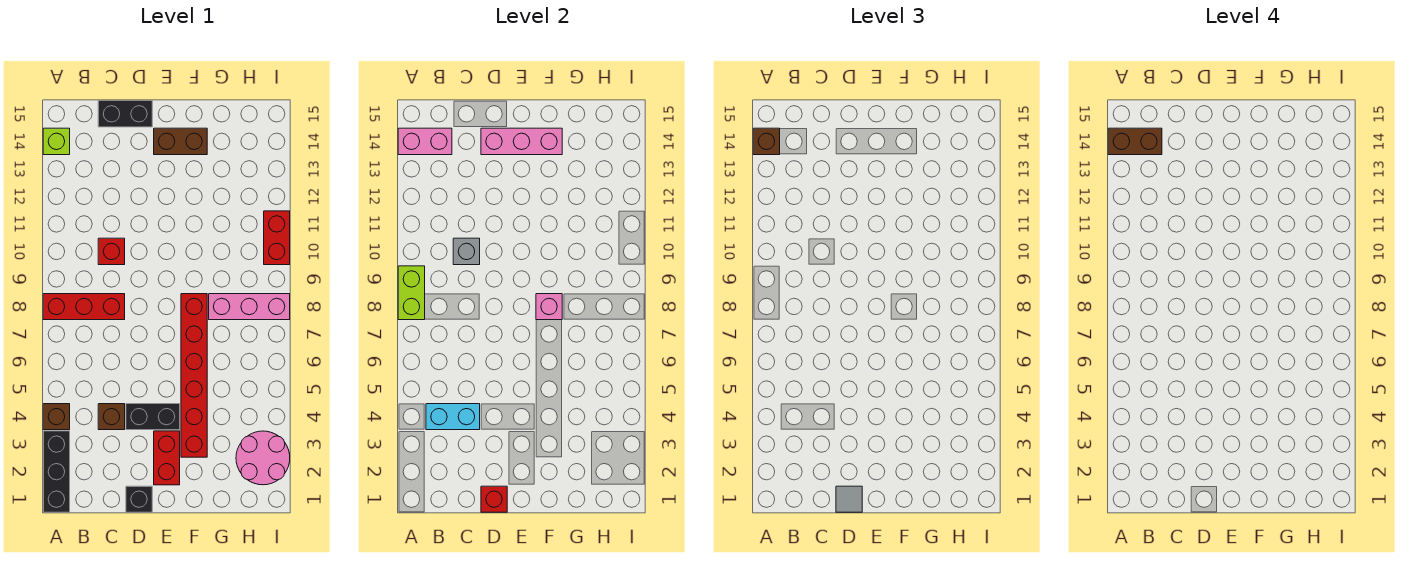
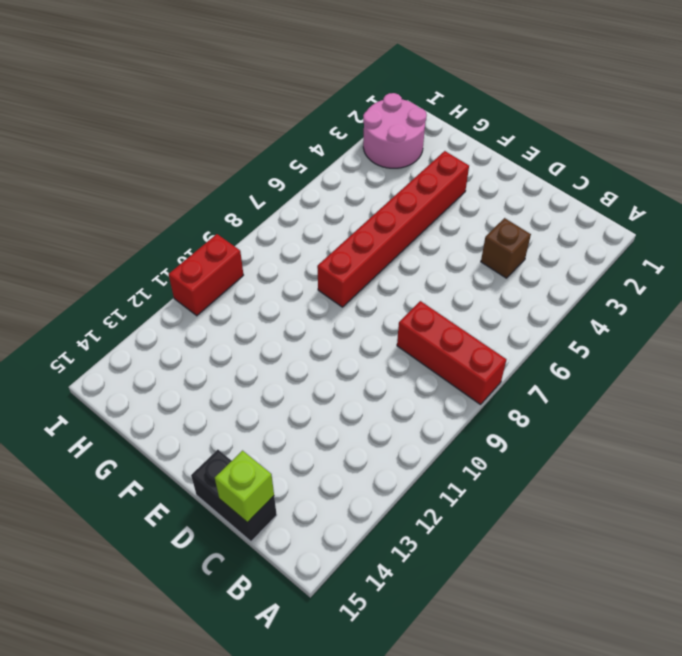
lime brick C15 level 2 -> lime brick A14 level 1
none -> black brick A1:A3 level 1
none -> brown brick A4 level 1
none -> red brick C10 level 1

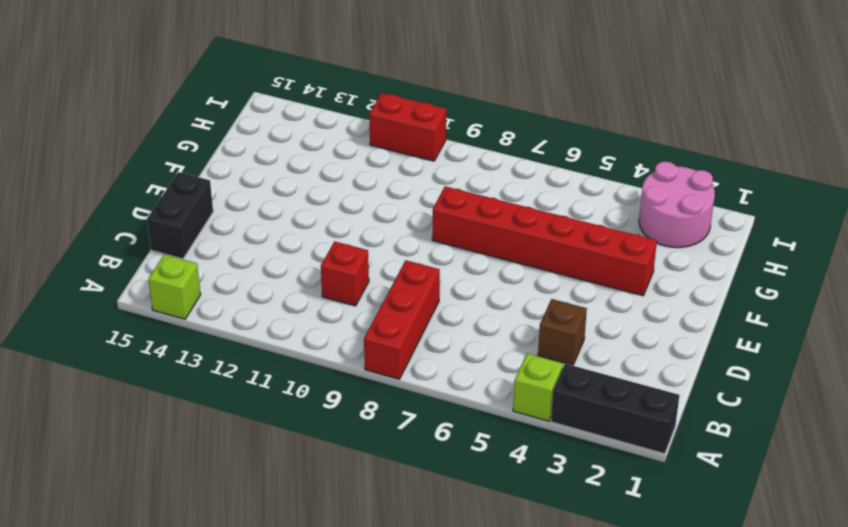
lime brick A4 level 1 -> brown brick A4 level 1
none -> black brick D1 level 1
none -> black brick D4:E4 level 1
none -> red brick E2:E3 level 1

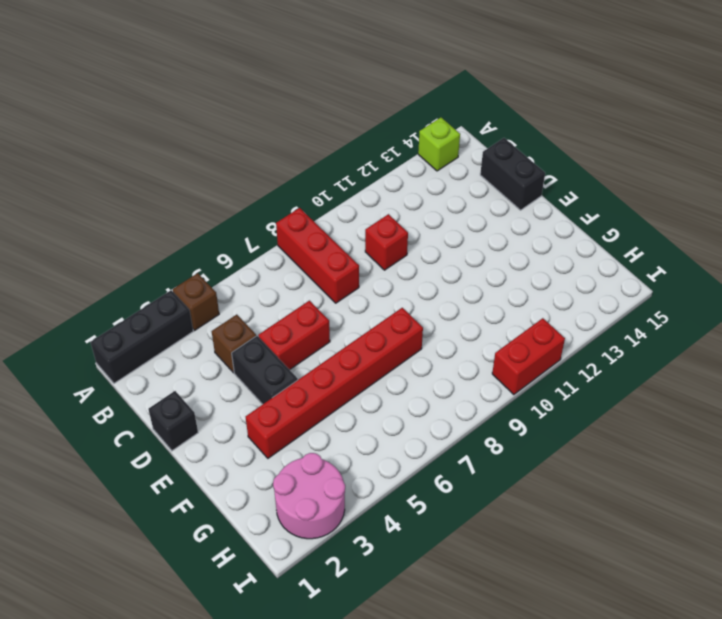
red brick D5:D6 level 1 -> red brick E2:E3 level 1
none -> brown brick E14:F14 level 1
none -> pink brick G8:I8 level 1
none -> lime brick A8:A9 level 2

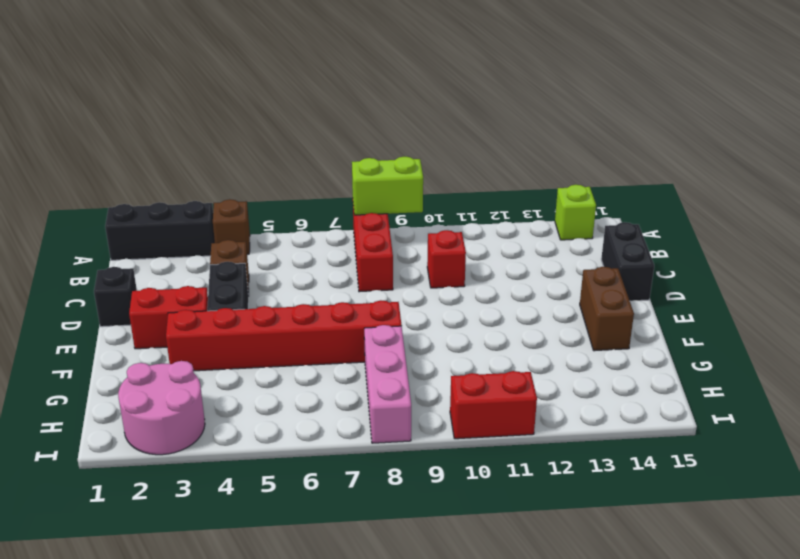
none -> pink brick A14:B14 level 2
none -> cyan brick B4:C4 level 2
none -> grey brick C10 level 2

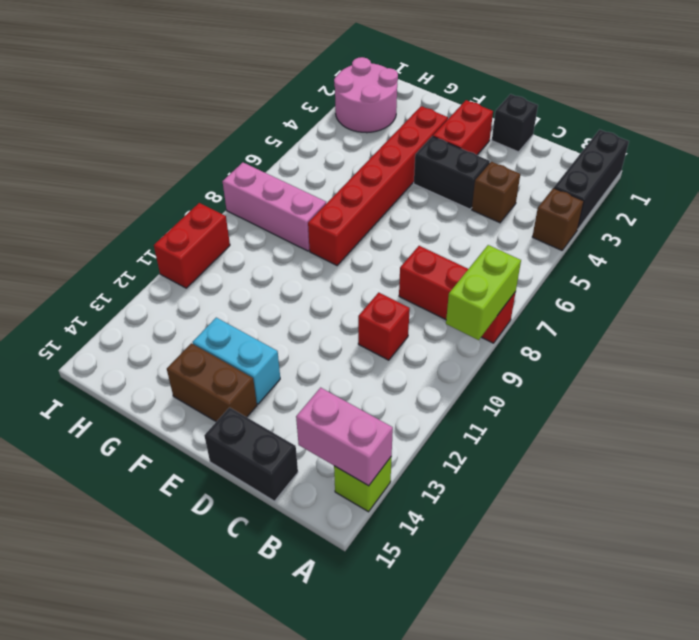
cyan brick E13:F13 level 1 -> cyan brick B4:C4 level 2
none -> grey brick C10 level 2
none -> red brick D1 level 2
none -> pink brick D14:F14 level 2

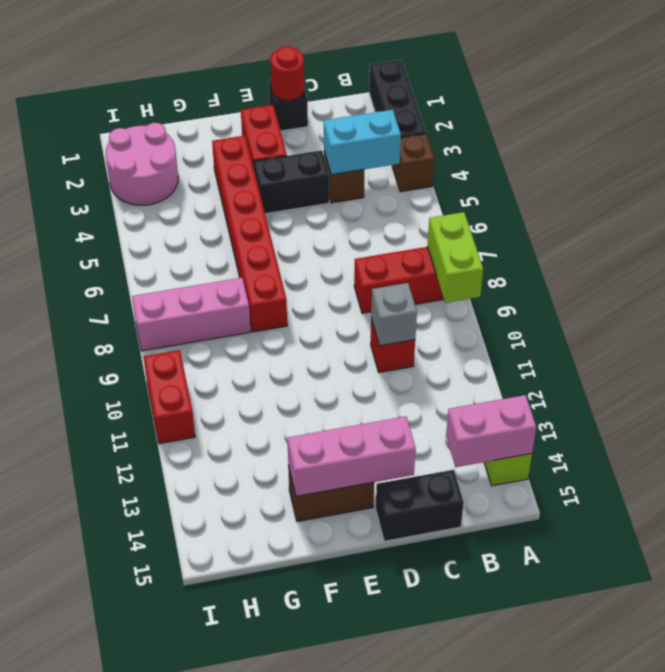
red round brick D1 level 2 -> red brick D1 level 2
none -> pink brick F8 level 2
none -> brown brick A14 level 3
none -> grey tile D1 level 3

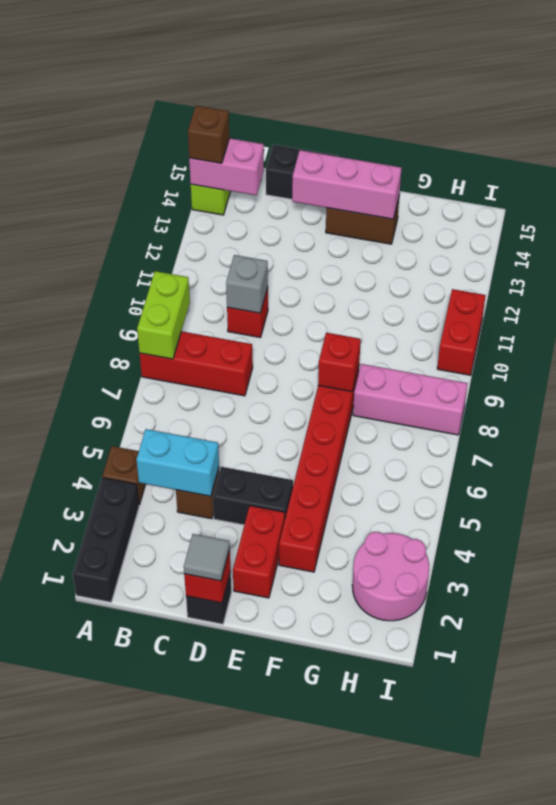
red brick F8 level 2 -> pink brick F8 level 2
none -> brown brick A14:B14 level 4

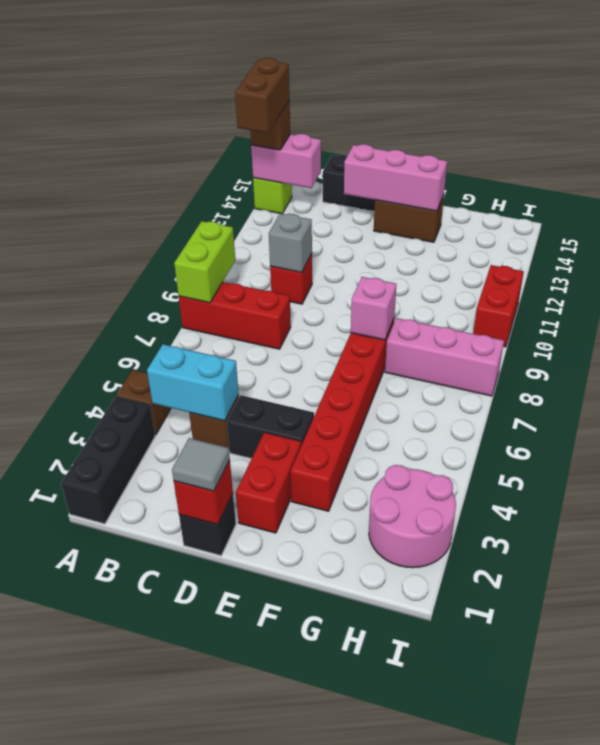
brown brick A13:A14 level 4 -> brown brick A14:B14 level 4

